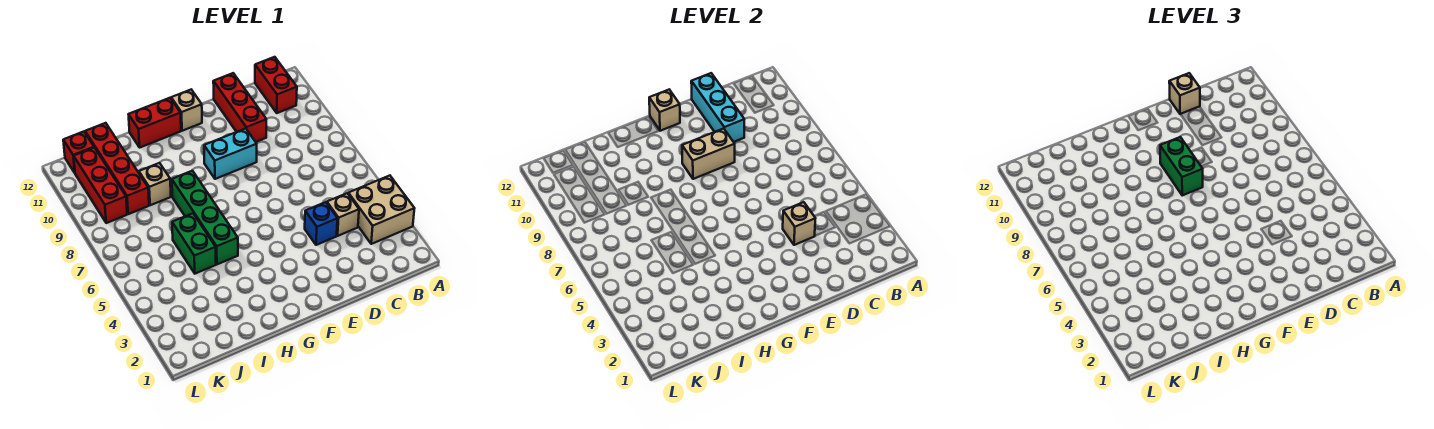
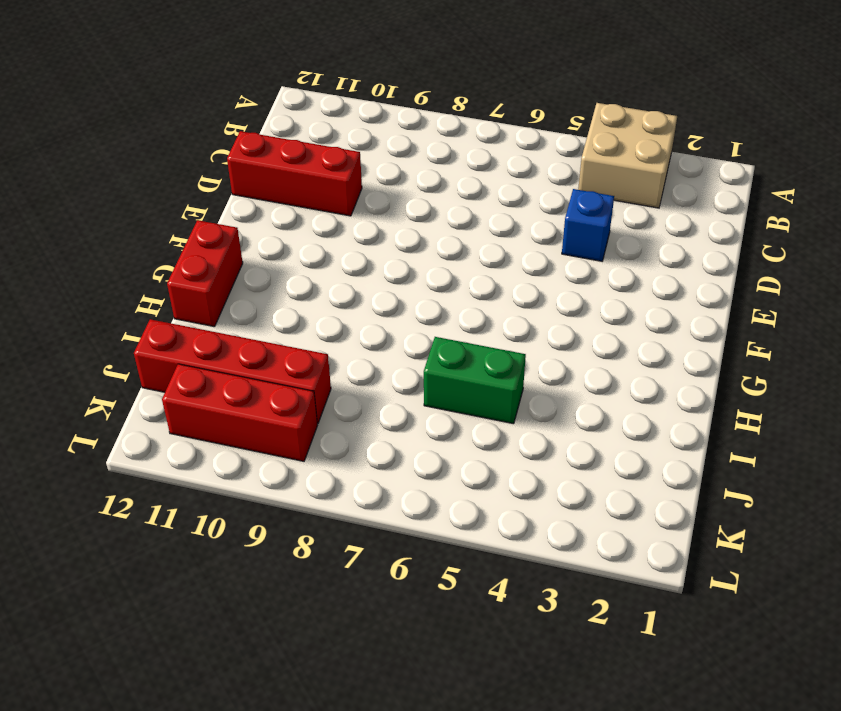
none -> red brick B11:B12 level 1
none -> tan brick C4 level 1
none -> cyan brick E9:F9 level 1

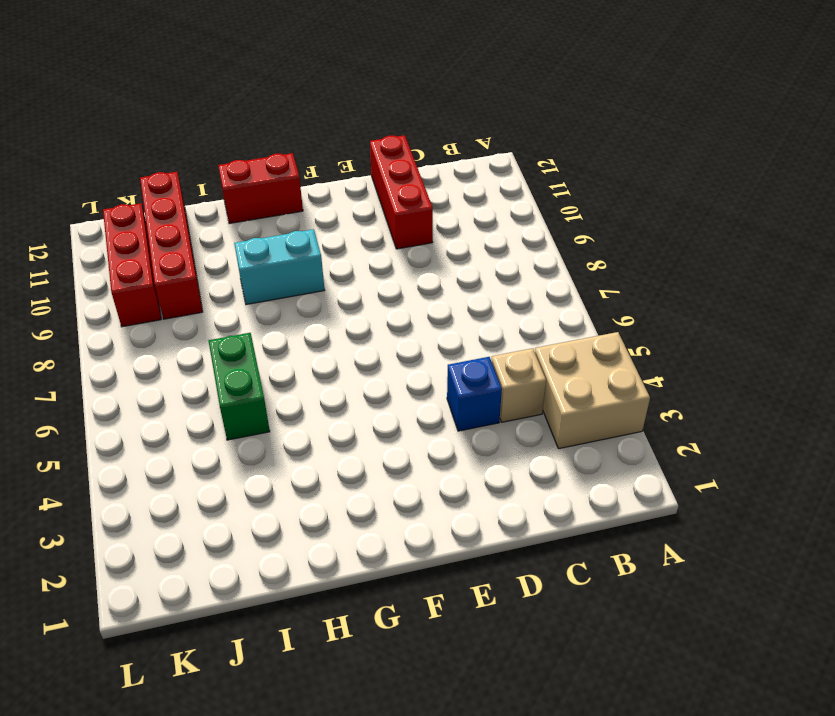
cyan brick G9:H9 level 1 -> cyan brick E9:F9 level 1
none -> red brick B11:B12 level 1
none -> tan brick F12 level 1
none -> green brick H5:H8 level 1

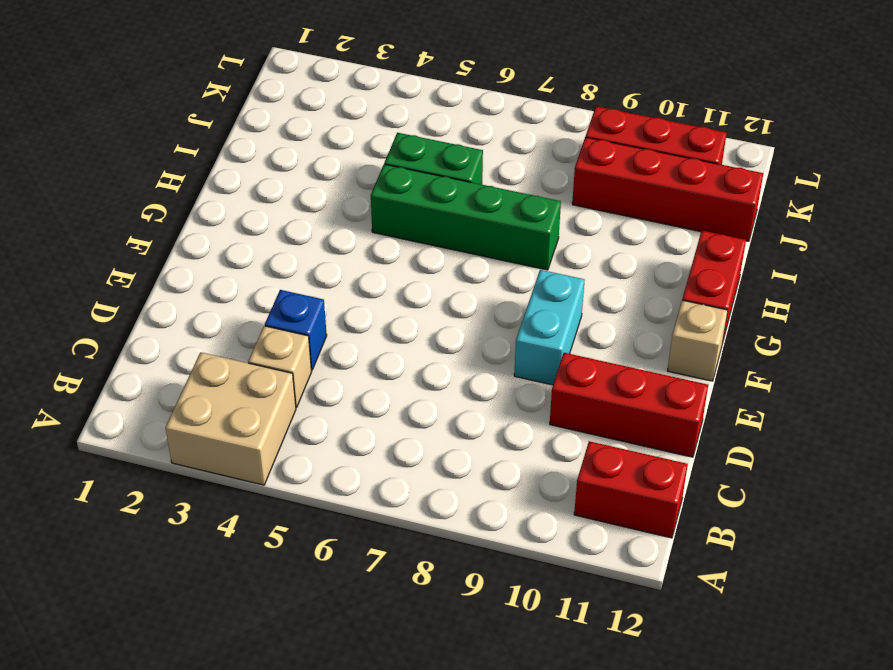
none -> tan brick I9 level 1
none -> red brick K12 level 1
none -> tan brick D4 level 2

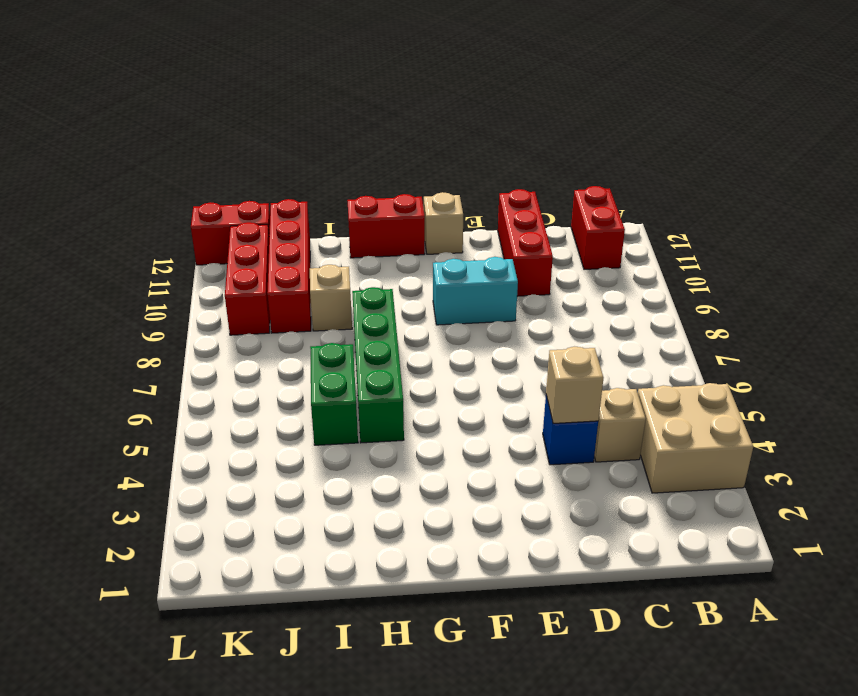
red brick K12:L12 level 1 -> red brick K12 level 1
none -> cyan brick D10:D12 level 2
none -> tan brick E9:F9 level 2
none -> tan brick F12 level 2

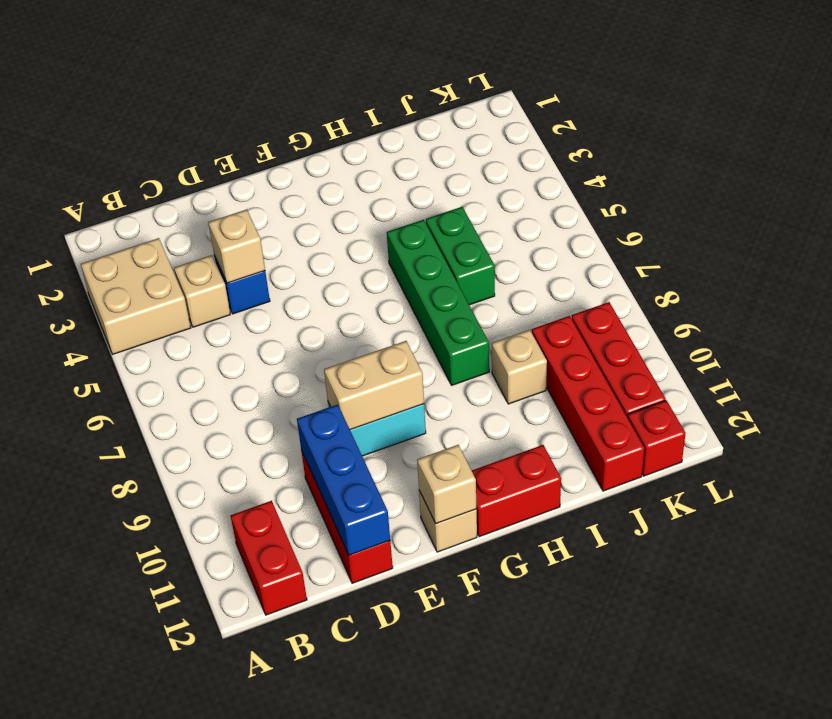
blue brick D10:D12 level 2 -> cyan brick D10:D12 level 2
none -> tan brick D12 level 3
none -> green brick F8:F9 level 3

